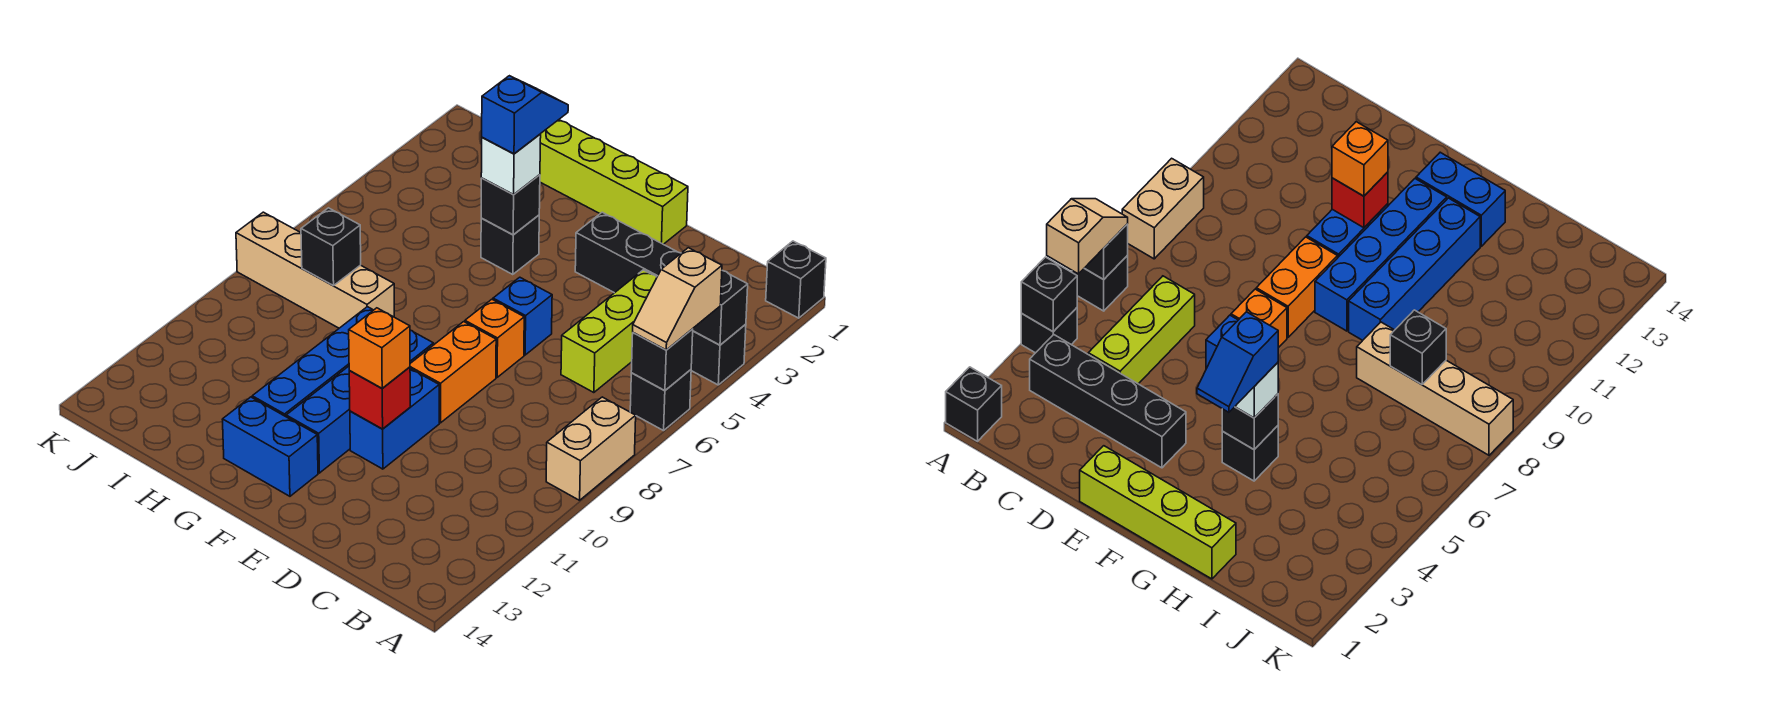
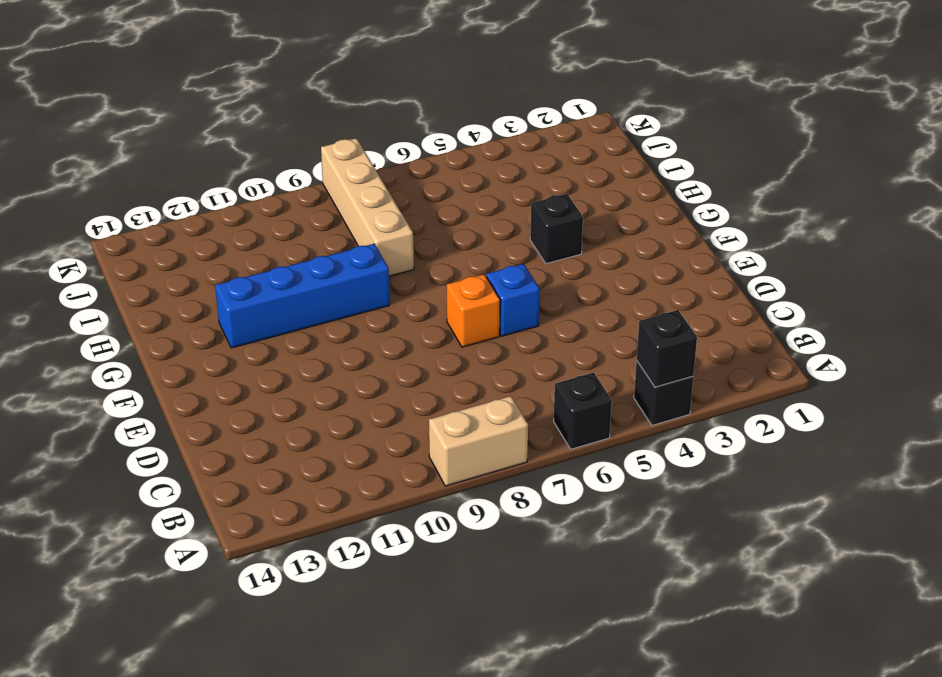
none -> black brick A1 level 1
none -> black brick B3:E3 level 1
none -> lime brick C4:C6 level 1

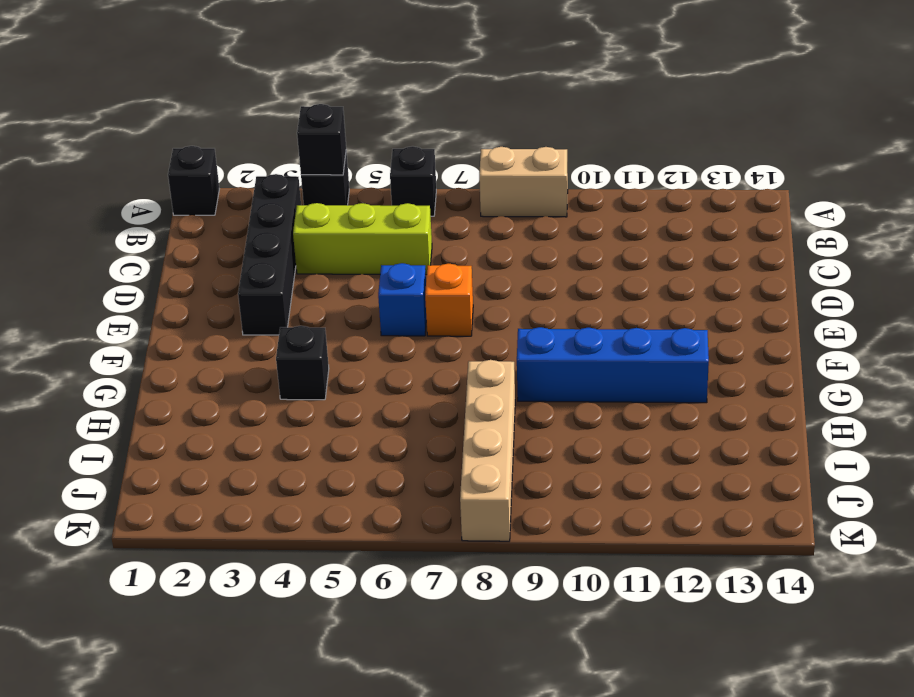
none -> lime brick E1:H1 level 1
none -> orange brick E8:E9 level 1
none -> blue brick E10:E11 level 1

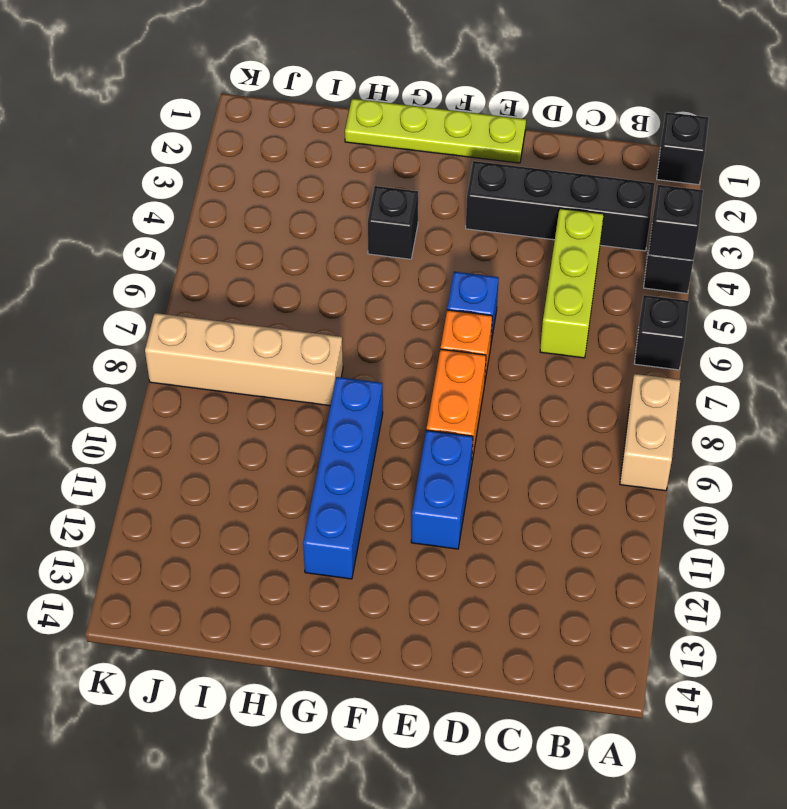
lime plate E1:H1 level 1 -> lime brick E1:H1 level 1
none -> blue brick F9:F12 level 1
none -> blue brick F13:G13 level 1
none -> black brick A6 level 2

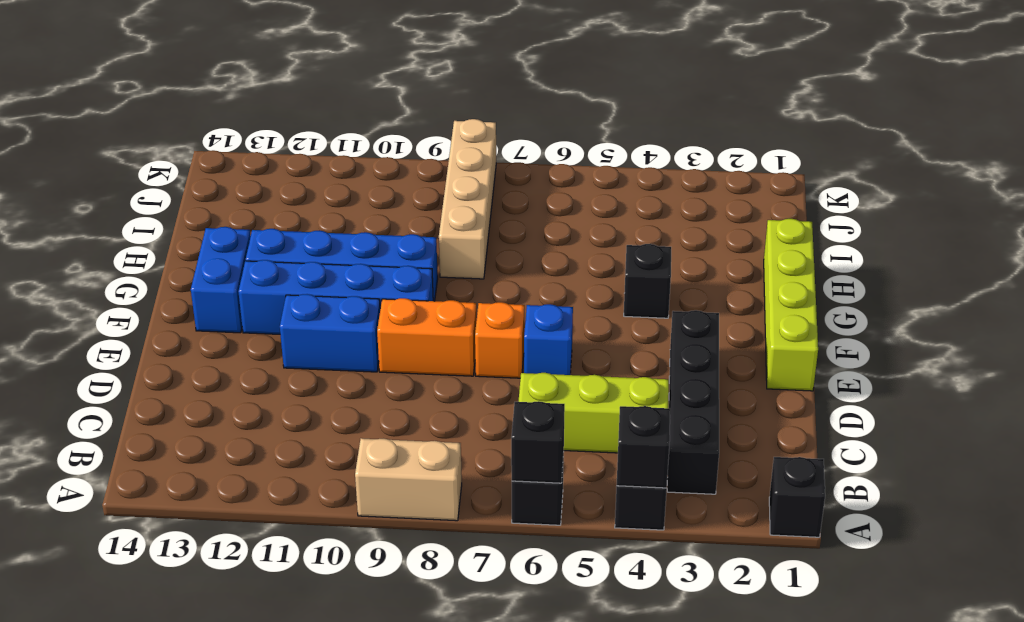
none -> red brick E11 level 2
none -> black brick G4 level 2
none -> black brick I8 level 2

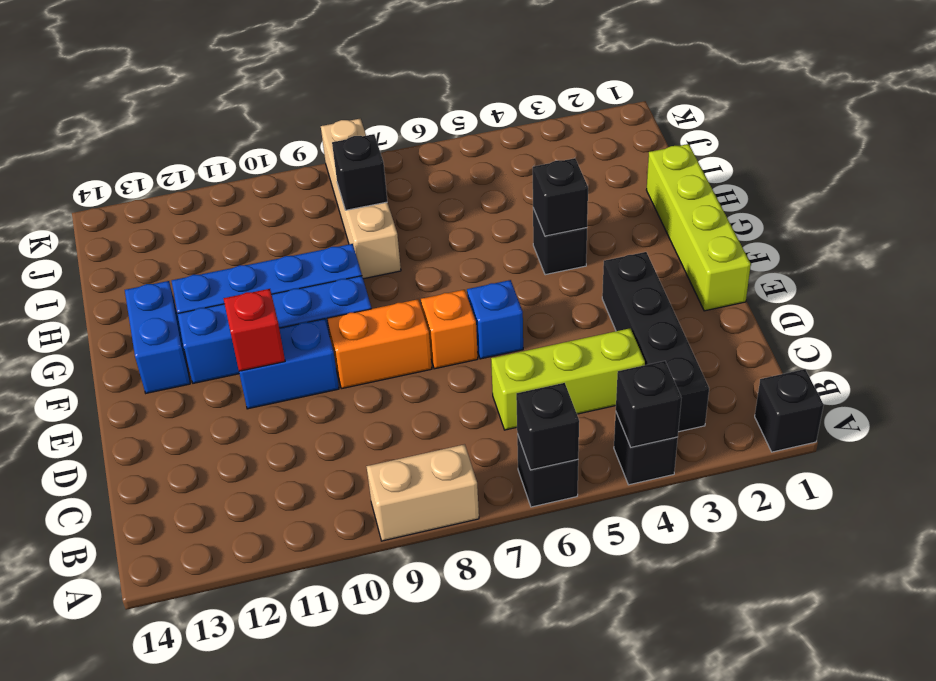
none -> tan slope A5:A6 level 3 top 5
none -> orange brick E11 level 3
none -> white brick G4 level 3

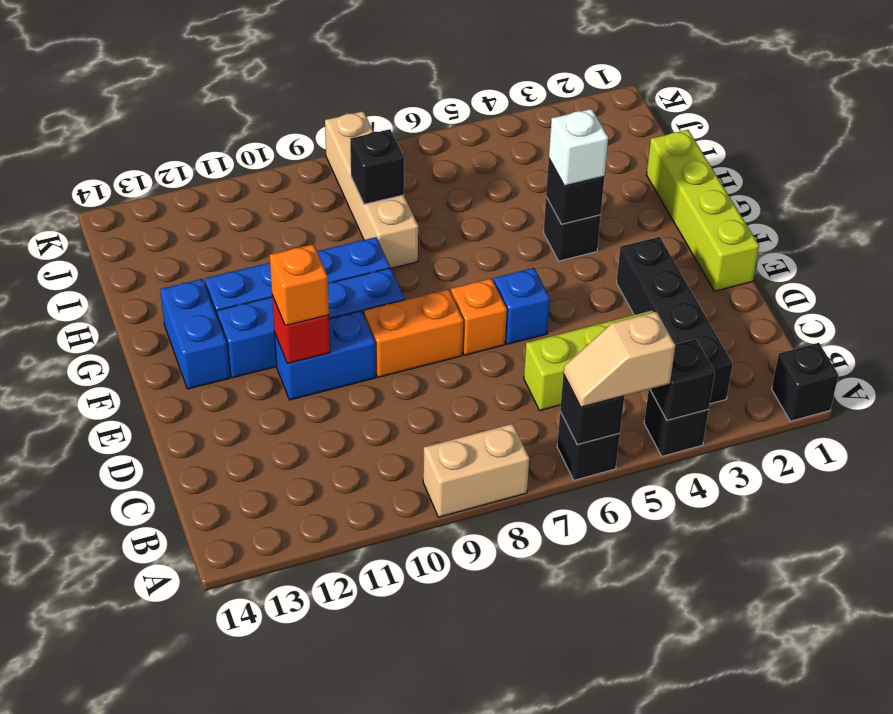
none -> blue slope G3:G4 level 4 top 4

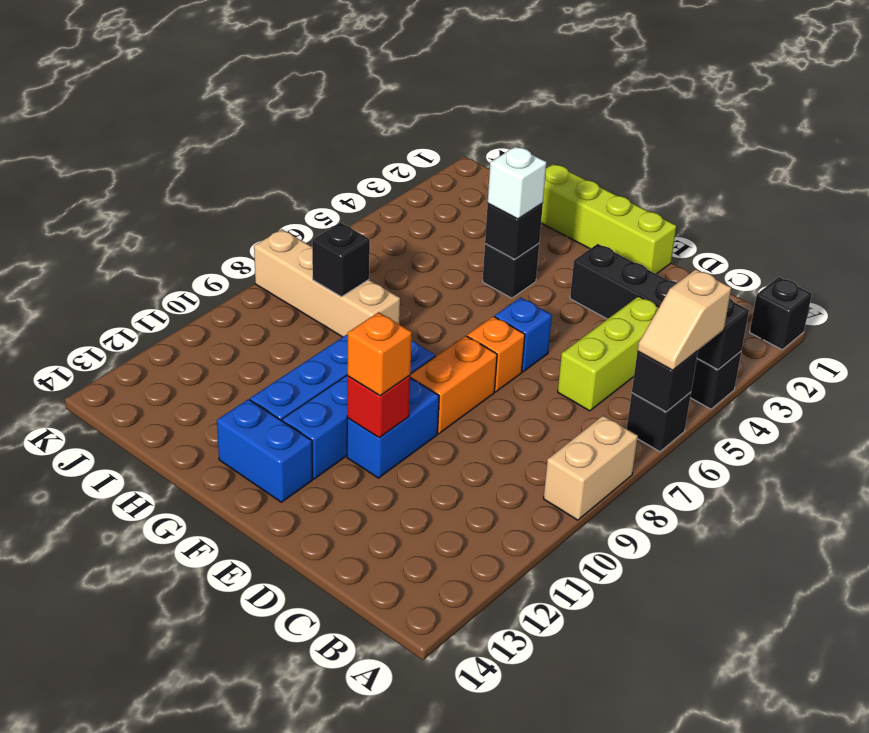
none -> blue slope G3:G4 level 4 top 4

